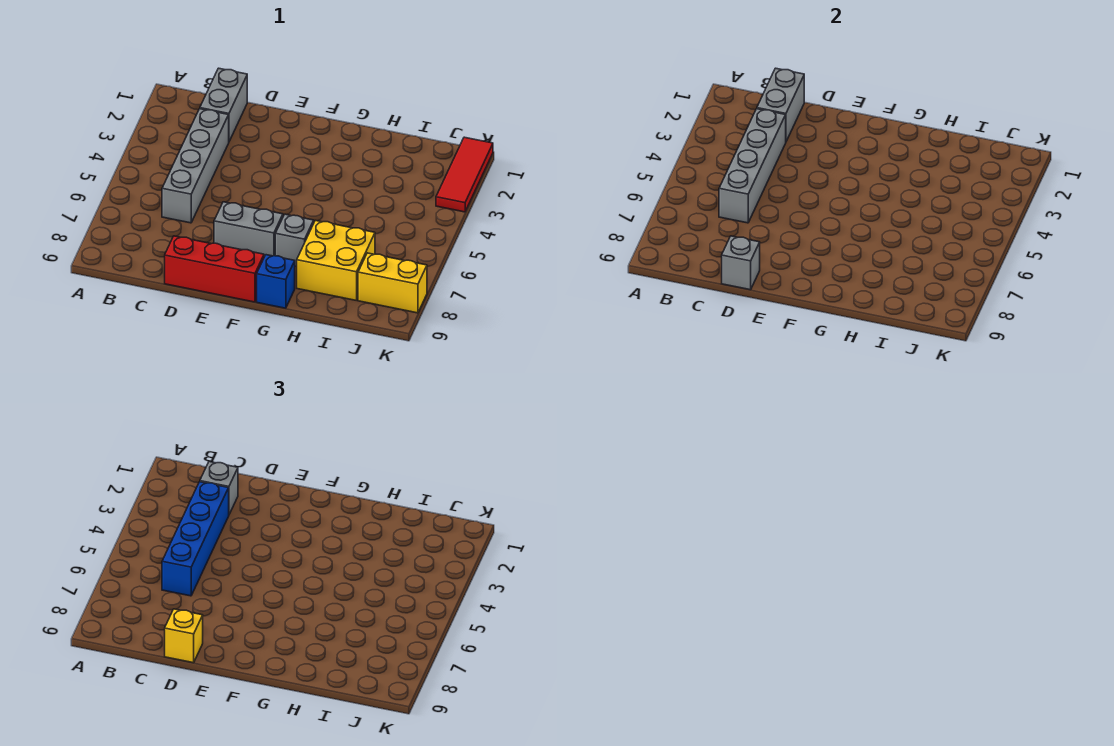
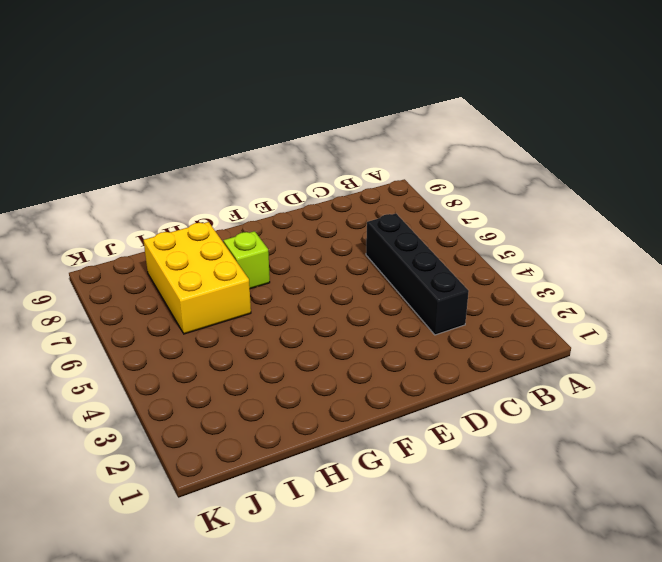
black brick C3:C6 level 1 -> grey brick C3:C6 level 1
lime brick G7 level 1 -> grey brick G7 level 1
yellow brick H6:I8 level 1 -> yellow brick H7:I8 level 1
none -> grey brick C1:C2 level 1
none -> red brick D9:F9 level 1
none -> grey brick E7:F7 level 1

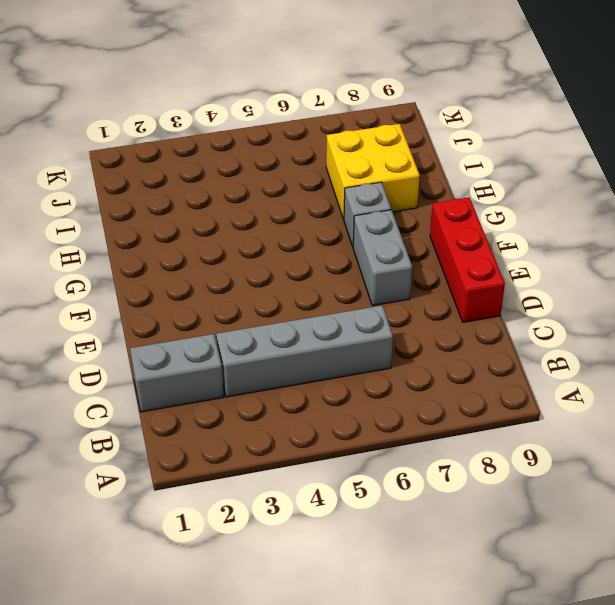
none -> blue brick G9 level 1
none -> yellow brick J8:K8 level 1
none -> red tile K1:K3 level 1

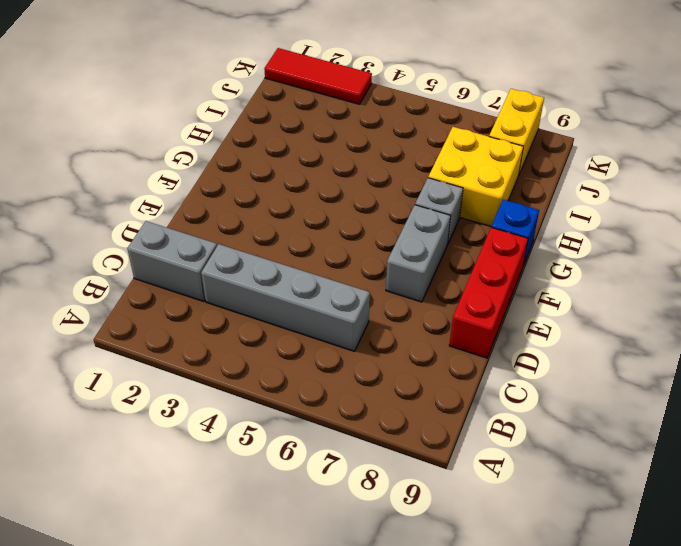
none -> grey brick C1:C2 level 2
none -> grey brick C3:C6 level 2
none -> grey brick D9 level 2

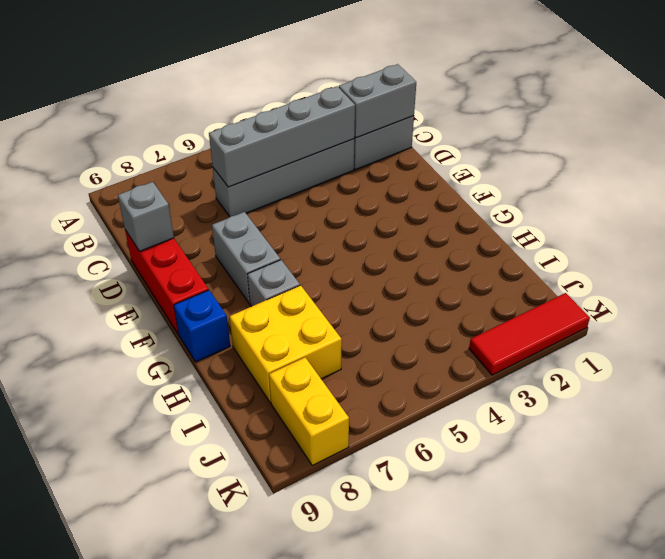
none -> grey brick C2 level 3
none -> blue brick C3:C6 level 3
none -> yellow brick D9 level 3

